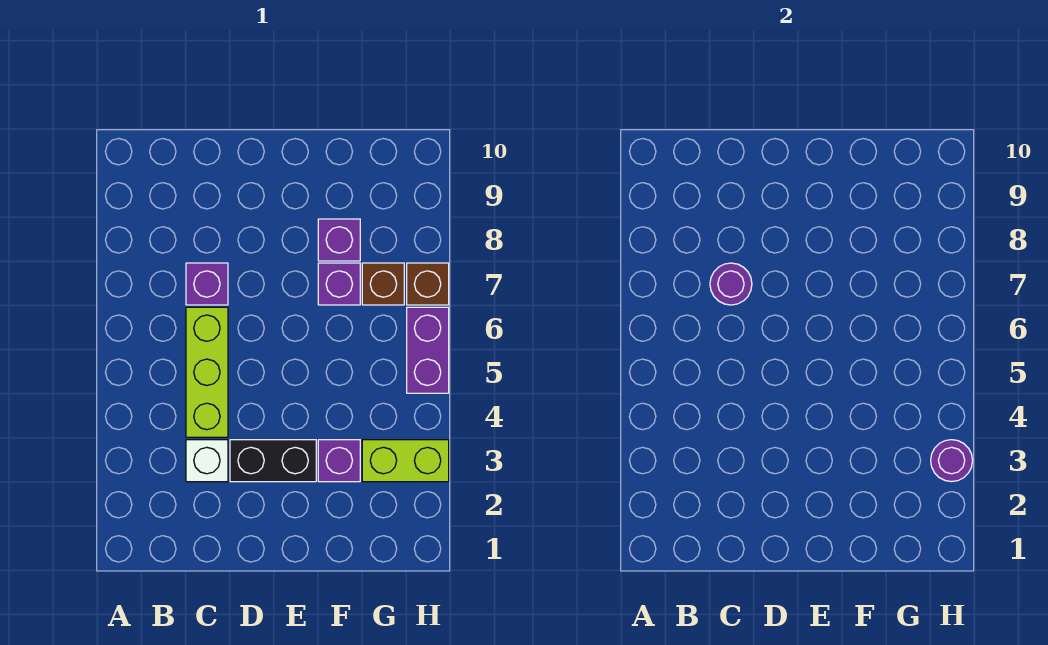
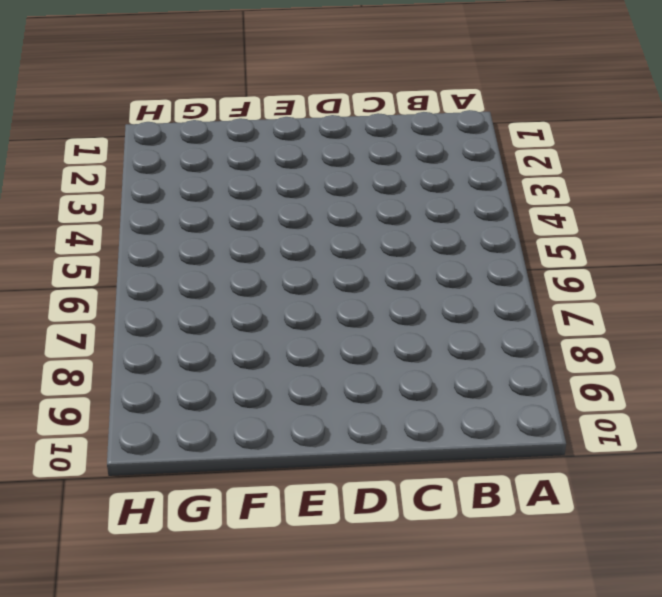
none -> white brick C3 level 1
none -> lime brick C4:C6 level 1
none -> purple brick C7 level 1

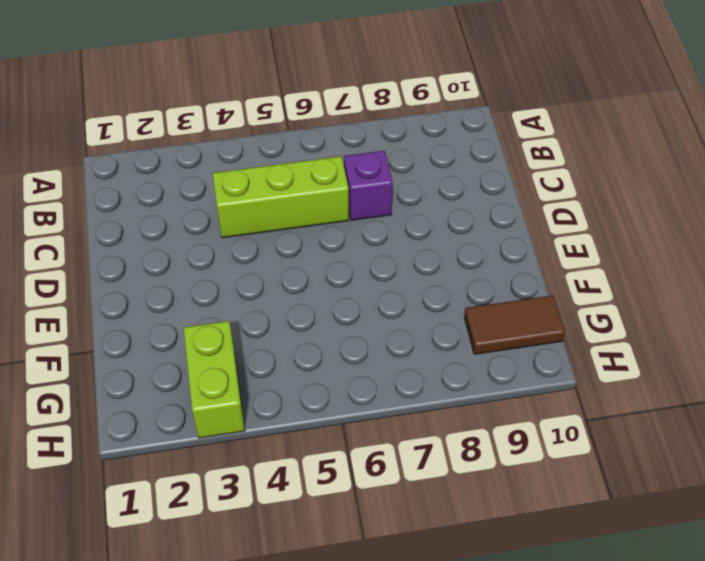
brown tile G9:G10 level 1 -> none
none -> white brick C3 level 1
none -> black brick D3:E3 level 1
none -> purple brick F3 level 1

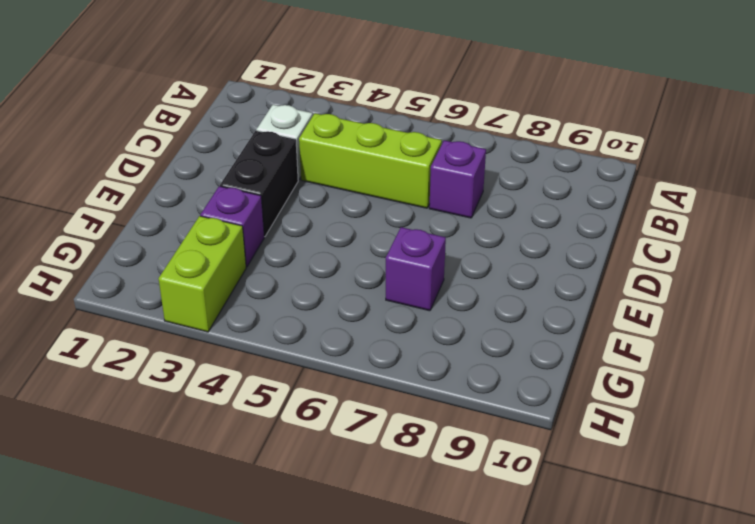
none -> purple brick F8 level 1
none -> brown brick G7 level 1
none -> purple brick H5:H6 level 1

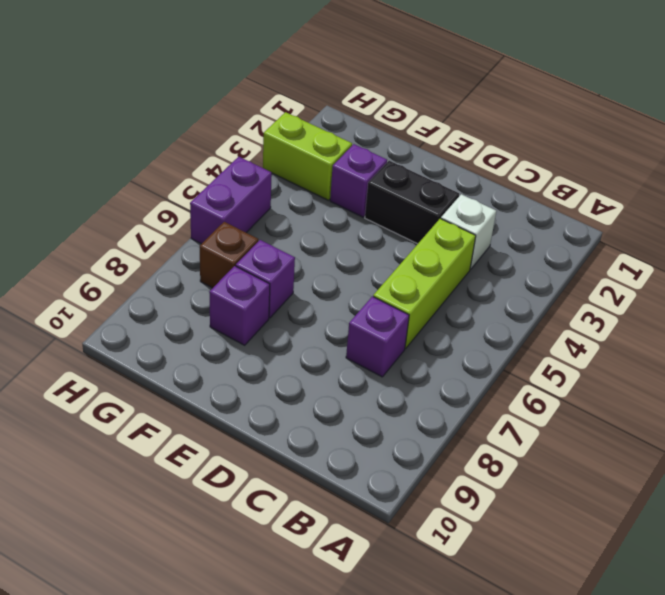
none -> brown brick H7 level 1
none -> purple round brick C7 level 2
none -> purple round brick H3 level 2

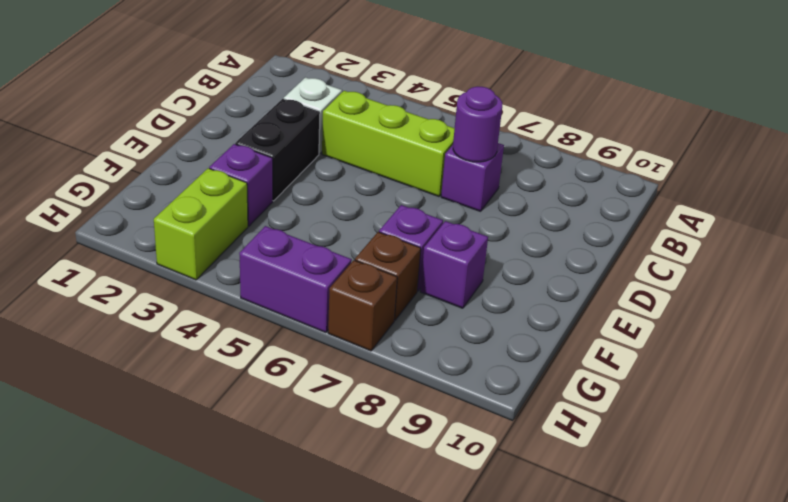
none -> purple round brick H3 level 2

